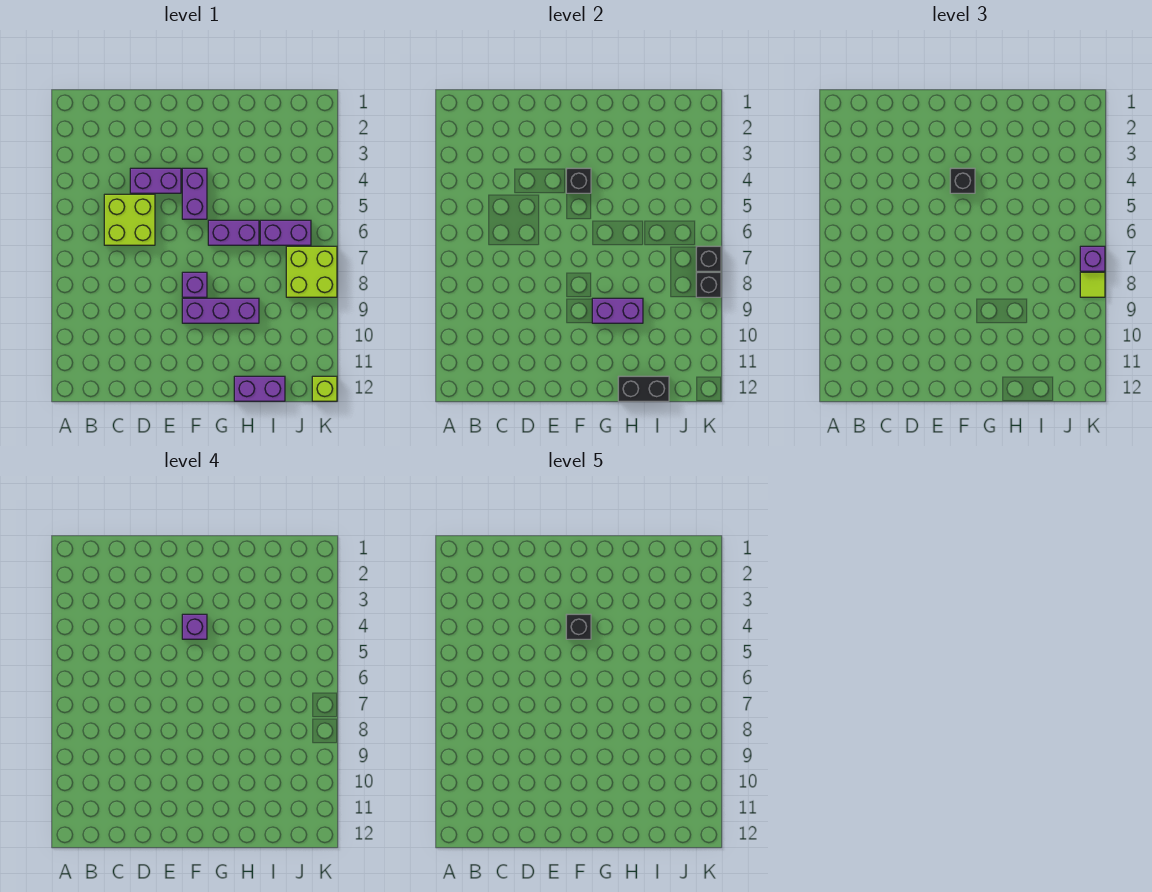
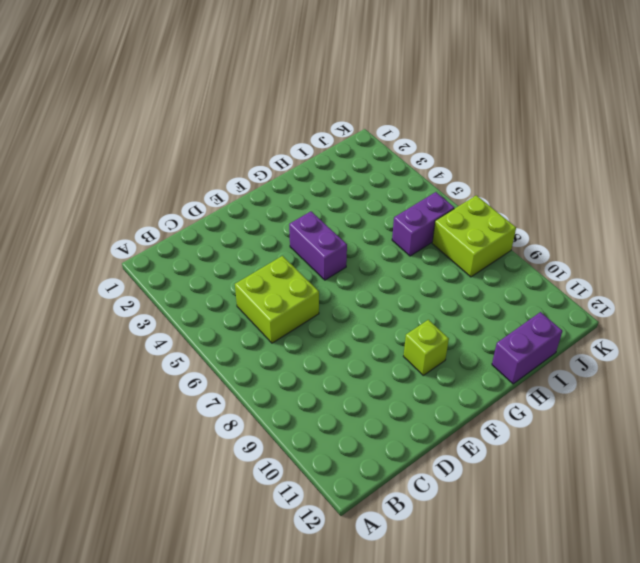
lime brick F10 level 1 -> lime brick K12 level 1
none -> purple brick D4:E4 level 1
none -> purple brick F8 level 1
none -> purple brick F9:H9 level 1

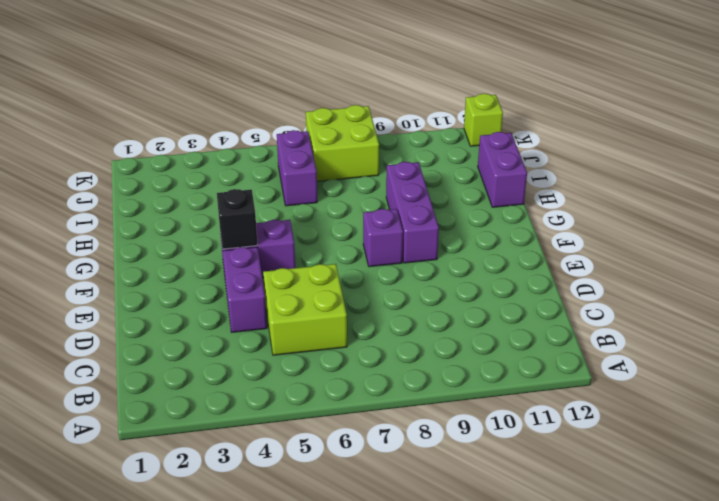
none -> purple brick G6:H6 level 1
none -> purple brick G9:H9 level 2
none -> black brick H12:I12 level 2

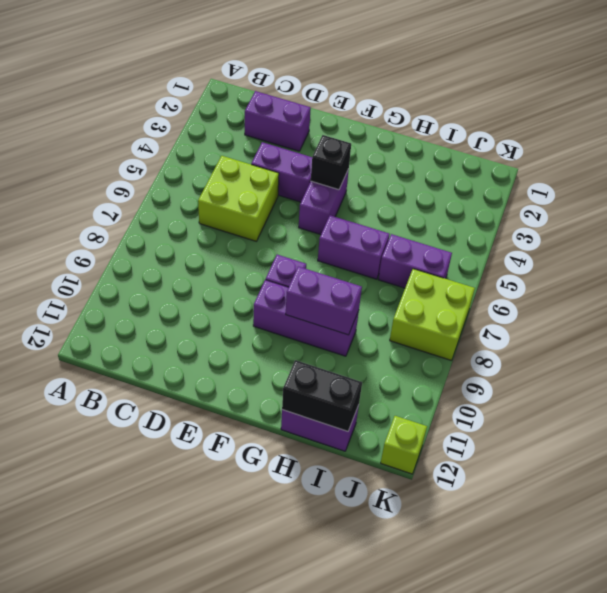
purple brick C2:D2 level 1 -> none
none -> black brick K7 level 2
none -> black brick K8 level 2
none -> black brick F4 level 3

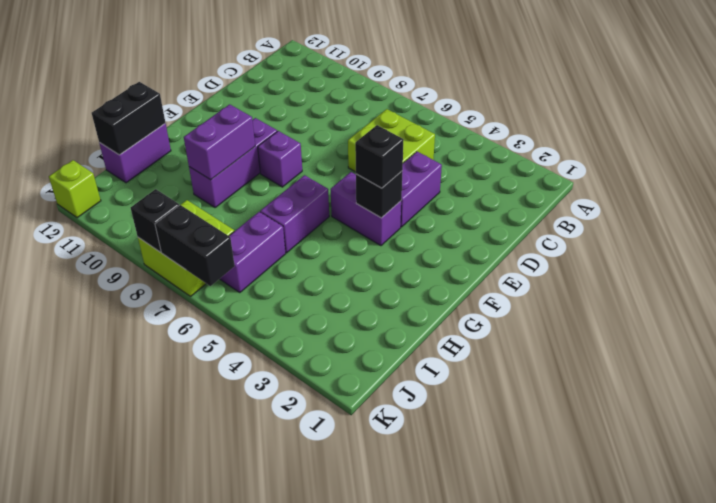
black brick K6:K7 level 2 -> black brick K7 level 2
none -> purple brick K7 level 3
none -> lime tile K8 level 3
none -> purple brick F4 level 4

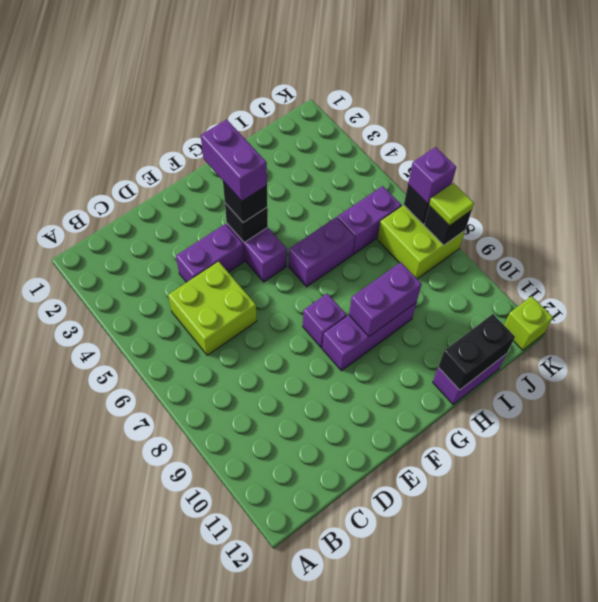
purple brick F3:F4 level 4 -> purple brick F4 level 4
none -> black brick F4 level 5

